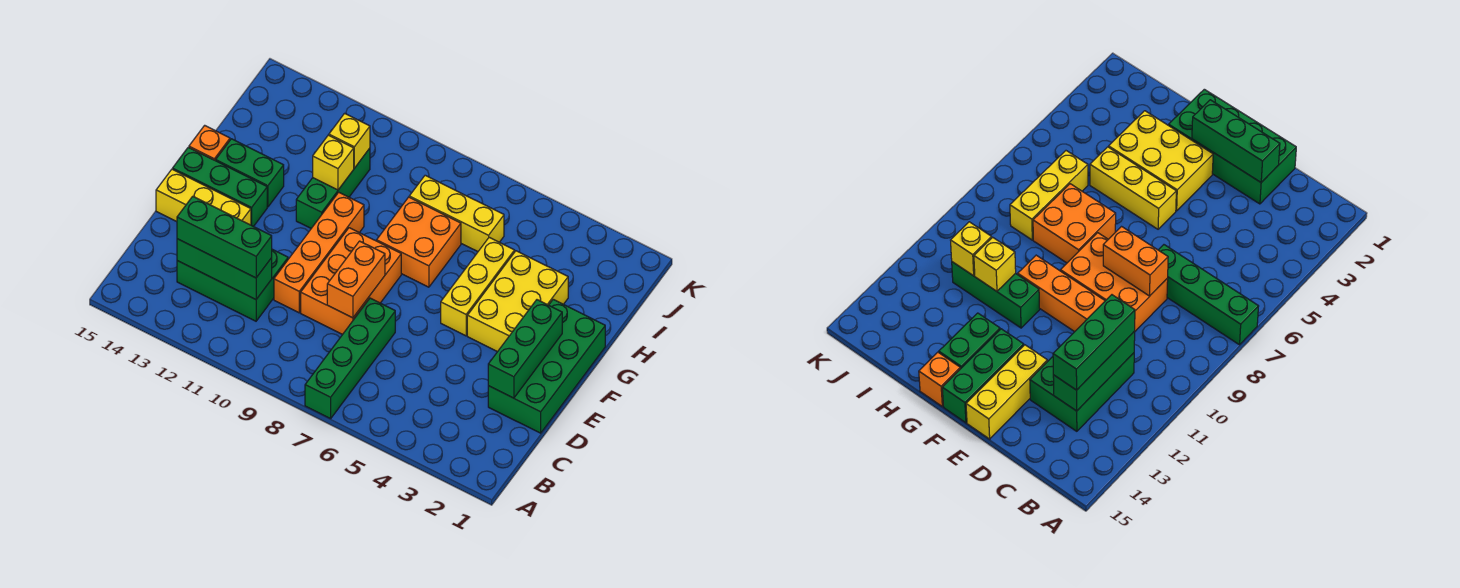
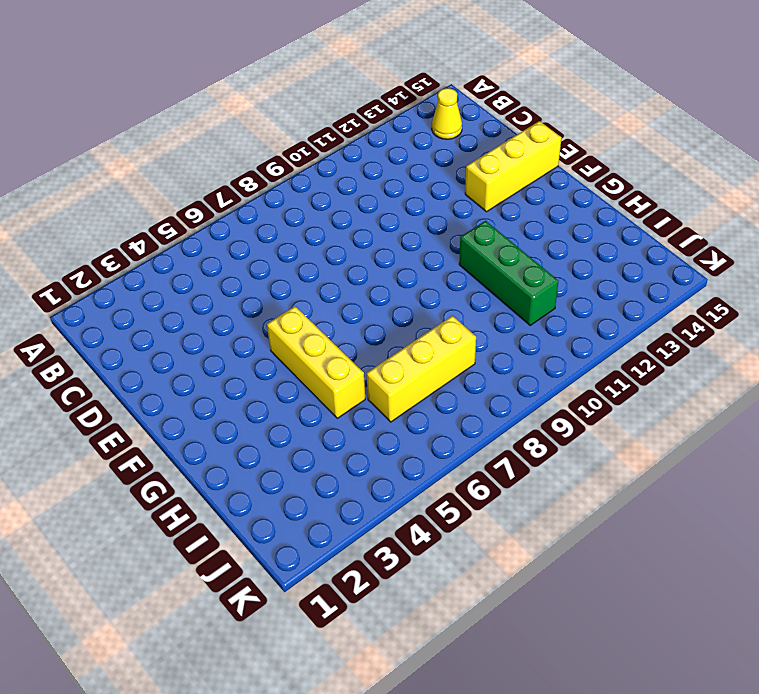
yellow cone B14 level 1 -> none
none -> green brick A7:D7 level 1
none -> green brick C11:D13 level 1
none -> green brick D1:G2 level 1

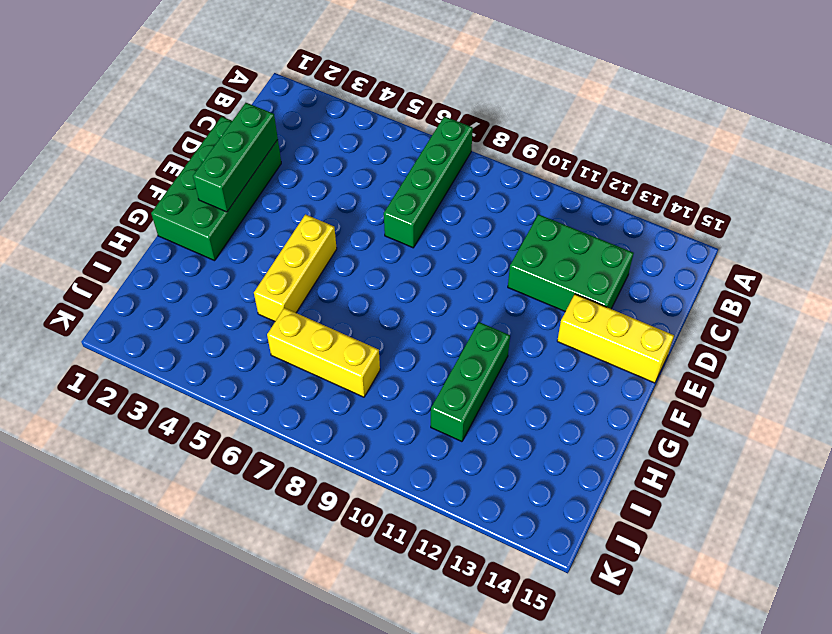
none -> orange brick D8:F9 level 1
none -> orange brick D10:G10 level 1
none -> yellow brick F3:H4 level 1

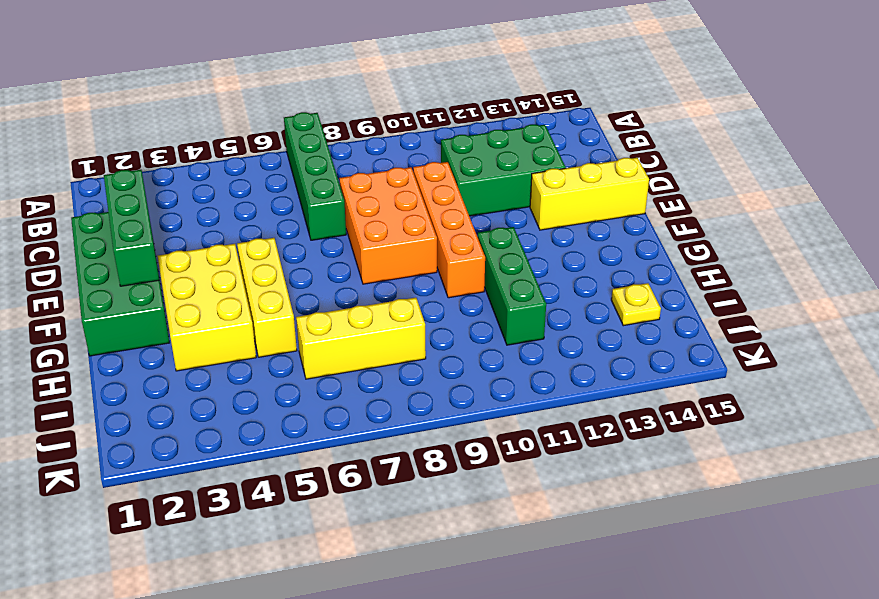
yellow plate I14 level 1 -> none
none -> green brick F13:F15 level 1
none -> orange brick G7:H8 level 1
none -> green brick G13:G14 level 1

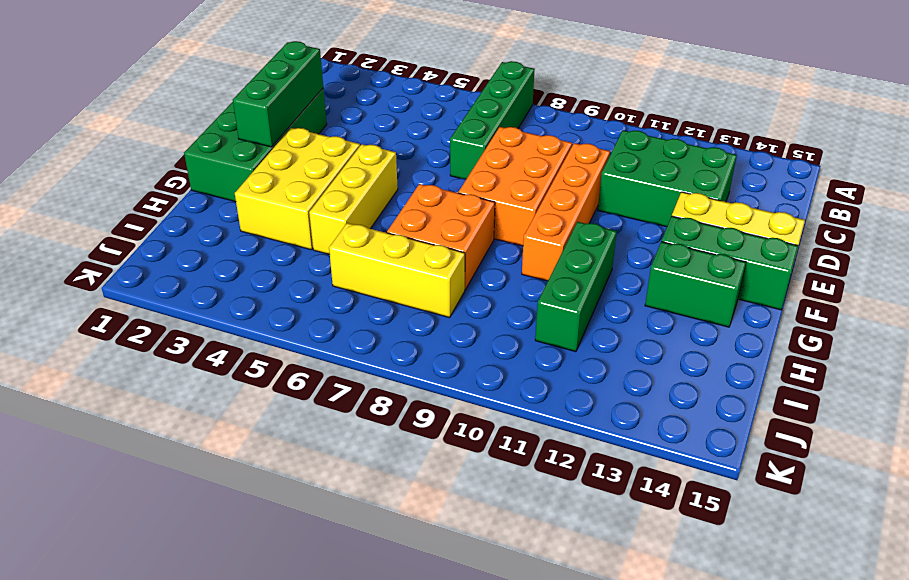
none -> orange brick G15 level 1
none -> green brick C11:C13 level 2
none -> orange brick D8:E8 level 2

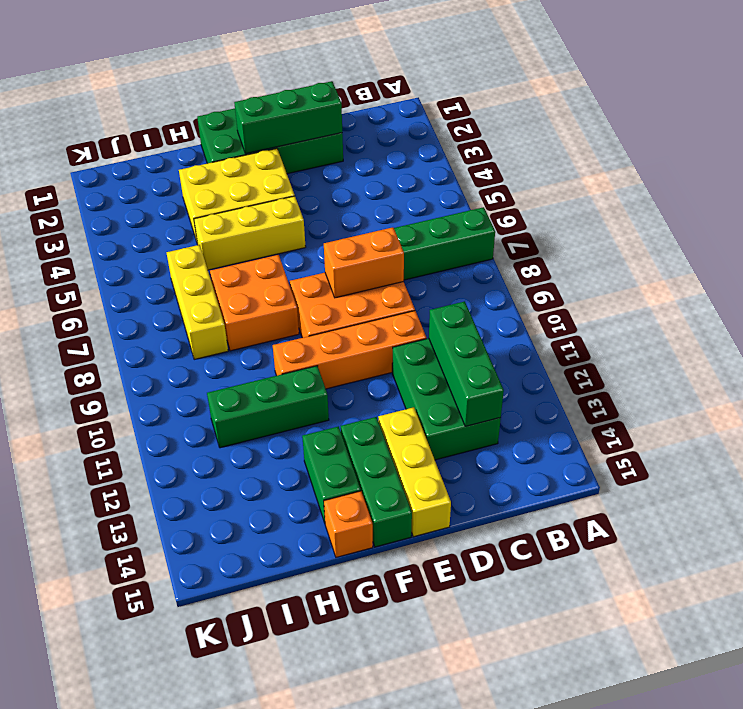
none -> yellow brick H11 level 2
none -> yellow brick I11 level 2
none -> green brick C11:C13 level 3

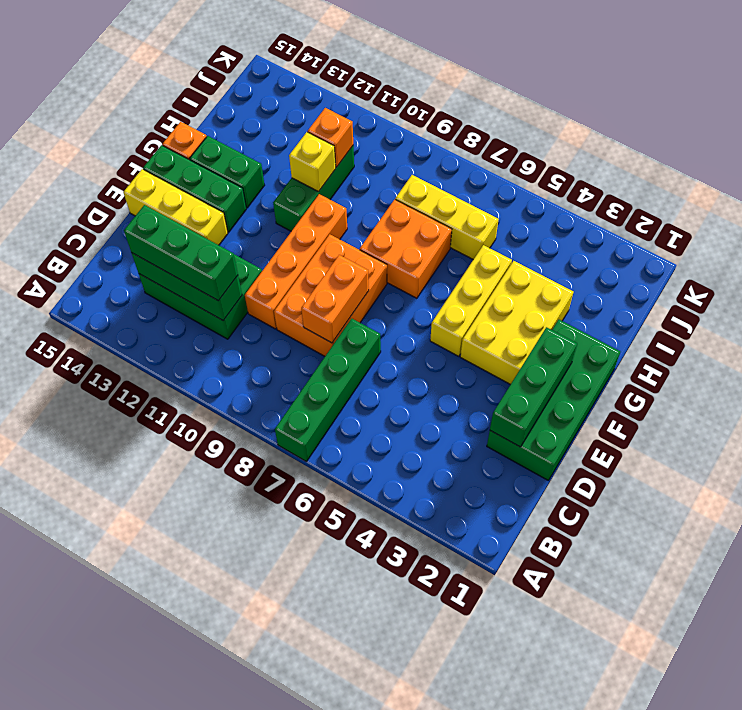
orange brick I11 level 2 -> yellow brick I11 level 2

